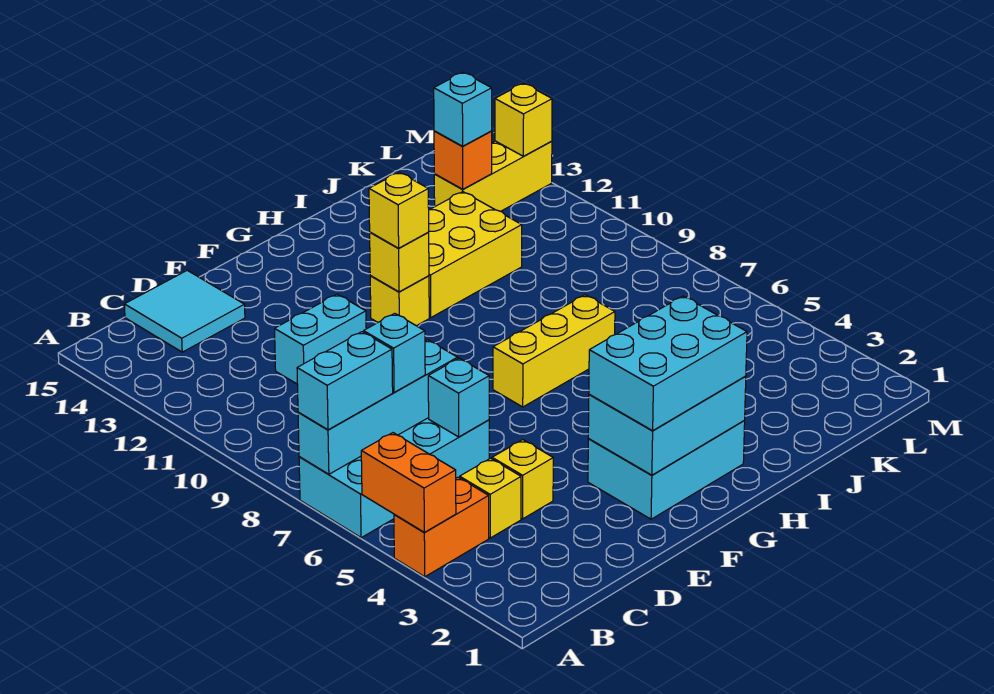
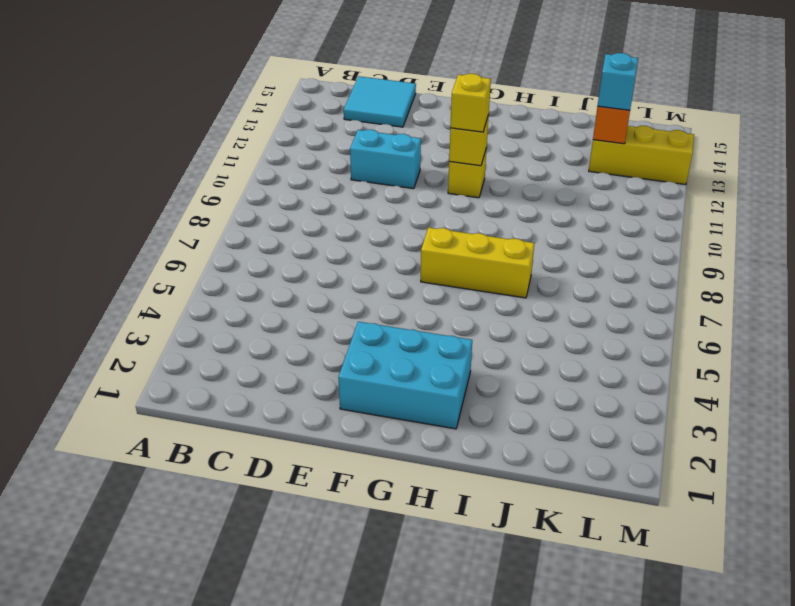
none -> orange brick A4:B4 level 1
none -> cyan brick A6:D7 level 1
none -> yellow brick C4 level 1

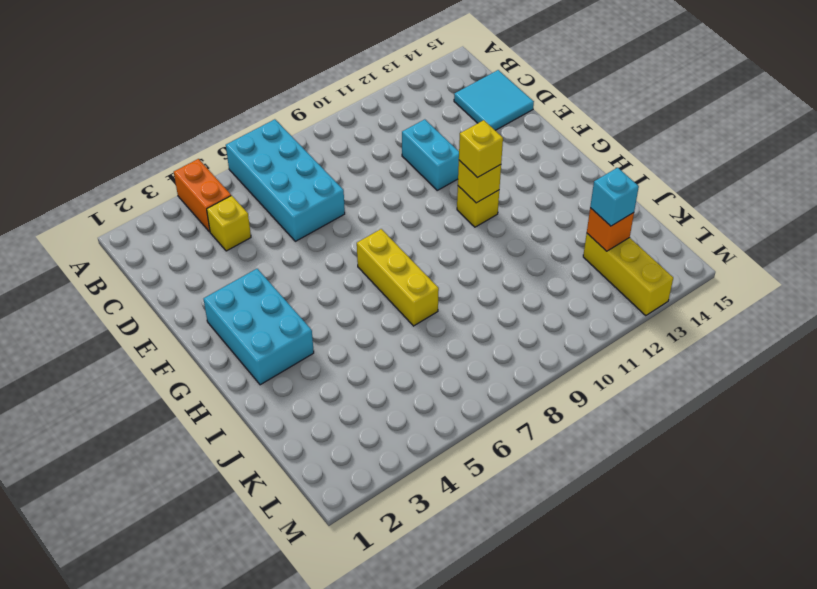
none -> yellow brick D4 level 1
none -> yellow brick H11:J12 level 1
none -> orange brick A4:A5 level 2

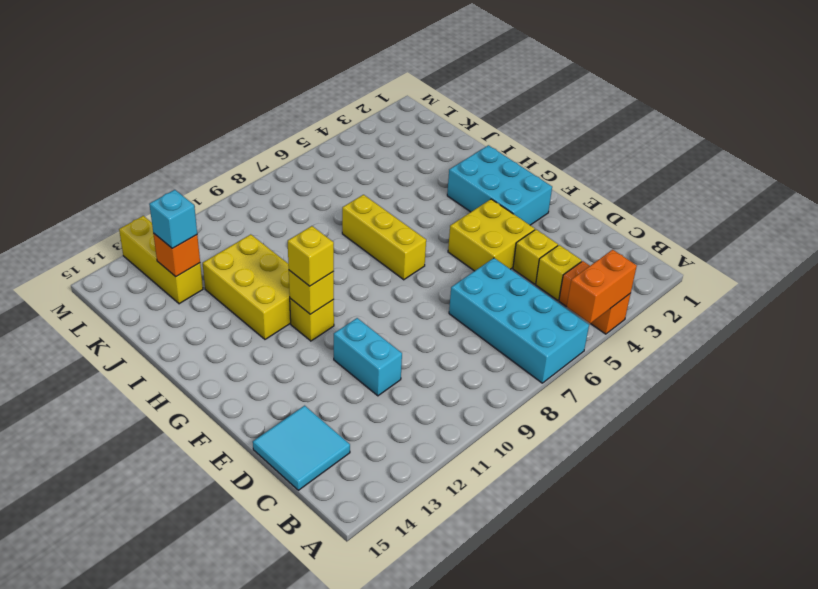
yellow brick E4:F5 level 1 -> none
none -> cyan brick A7:D7 level 2
none -> cyan brick D6 level 2
none -> cyan brick F2:H3 level 2

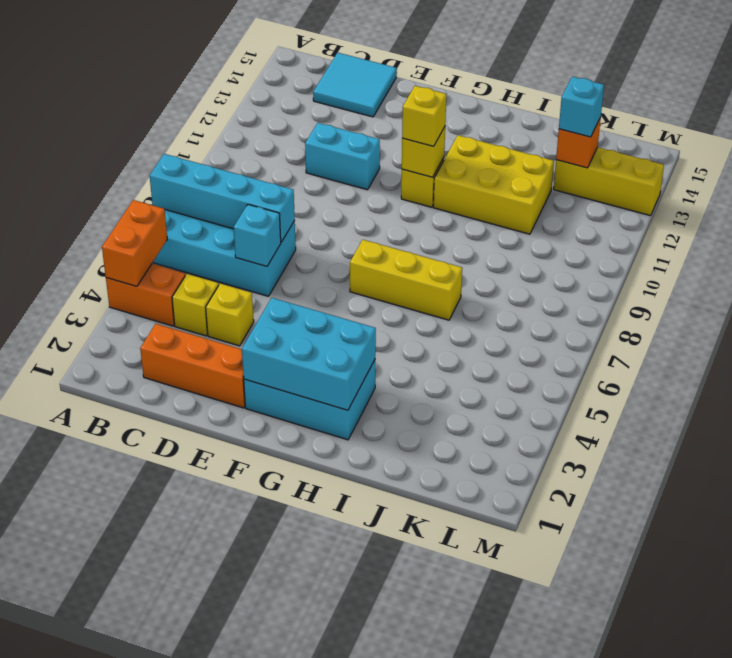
orange brick C2:E2 level 1 -> none
none -> yellow brick M13 level 2
none -> cyan brick A7:B7 level 3
none -> cyan brick C7 level 3

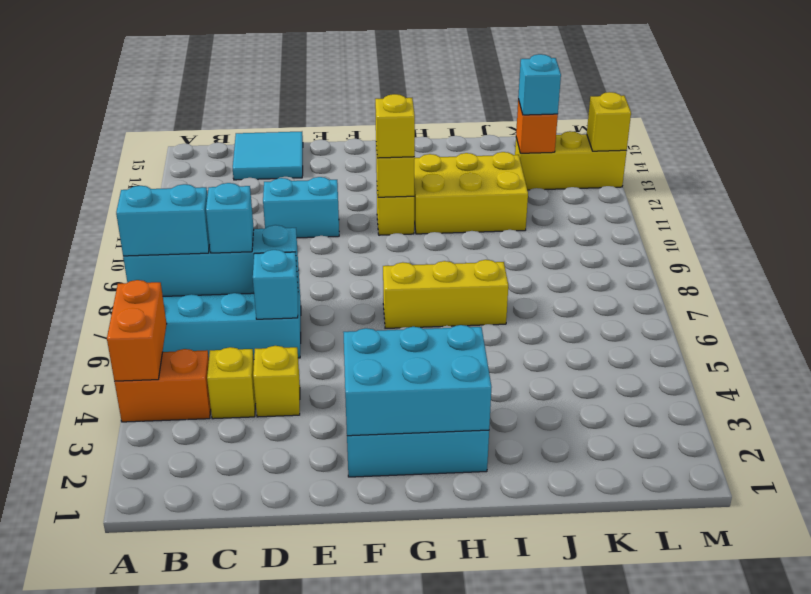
none -> cyan brick F2:H3 level 3

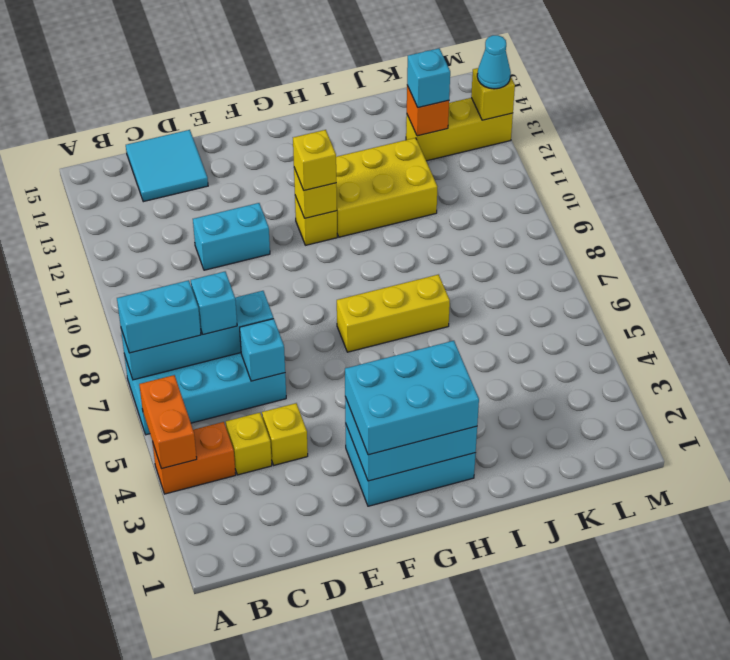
cyan cone M13 level 3 -> none

